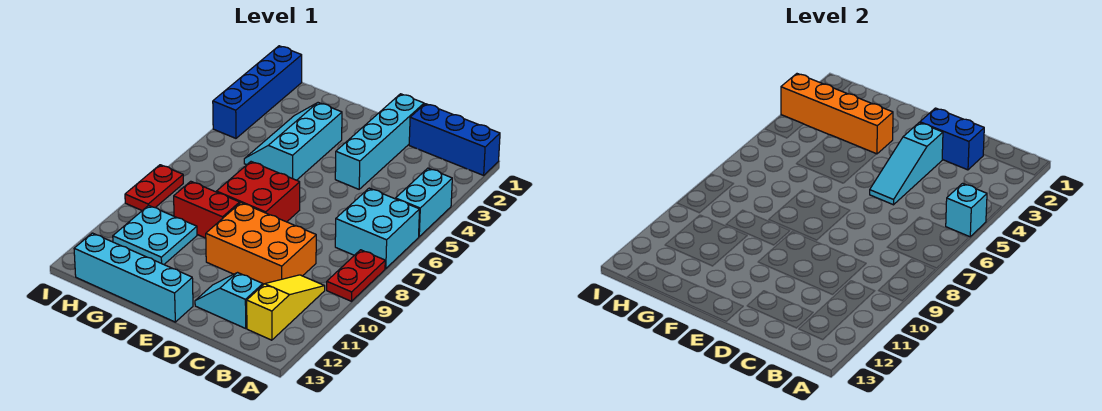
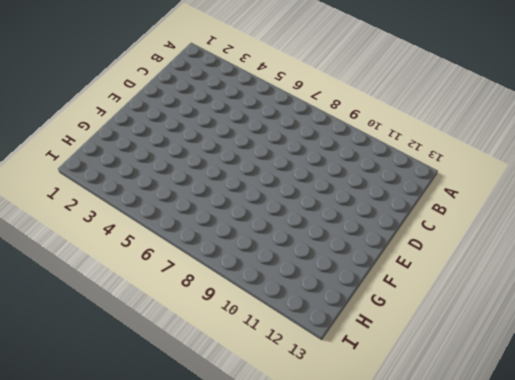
none -> blue brick A1:C1 level 1
none -> cyan brick A4:A5 level 1
none -> cyan brick A6:B7 level 1

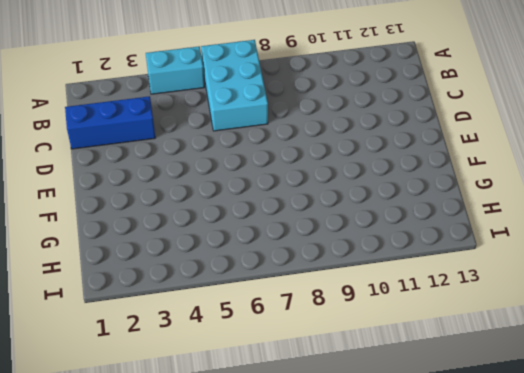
cyan brick A6:C7 level 1 -> cyan brick A6:B7 level 1
blue brick C1:C3 level 1 -> blue brick A1:C1 level 1
none -> red plate A8:A9 level 1
none -> yellow slope B10:B12 level 1 top 12
none -> orange brick C9:E10 level 1

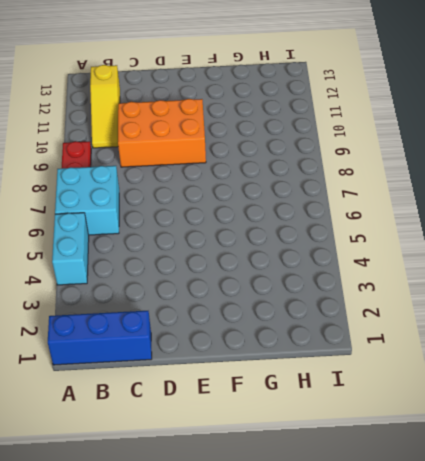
none -> cyan slope C12:D12 level 1 top C
none -> cyan brick D1:D4 level 1
none -> red brick E7:F8 level 1

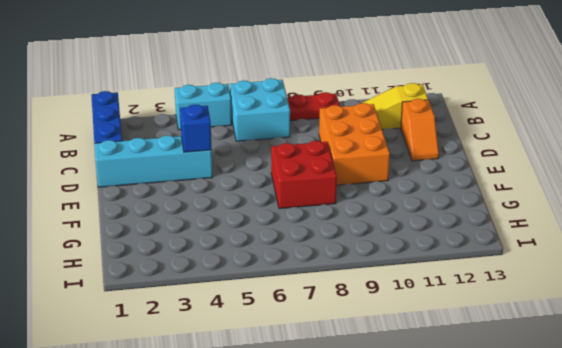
orange slope C12:D12 level 1 top C -> cyan slope C12:D12 level 1 top C
blue brick D4 level 2 -> cyan slope D3:D5 level 2 top 3
none -> cyan brick E13:H13 level 1
none -> cyan slope F3:G5 level 1 top F
none -> red brick F9:G9 level 1

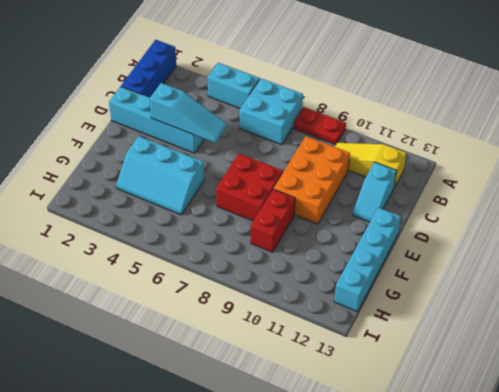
none -> cyan plate G10:H11 level 1
none -> blue brick I1:I4 level 1
none -> red plate I8:I9 level 1

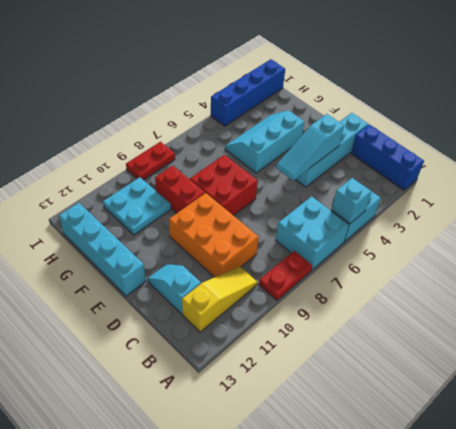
none -> blue brick C2:D2 level 2
none -> orange brick F3:I3 level 2

